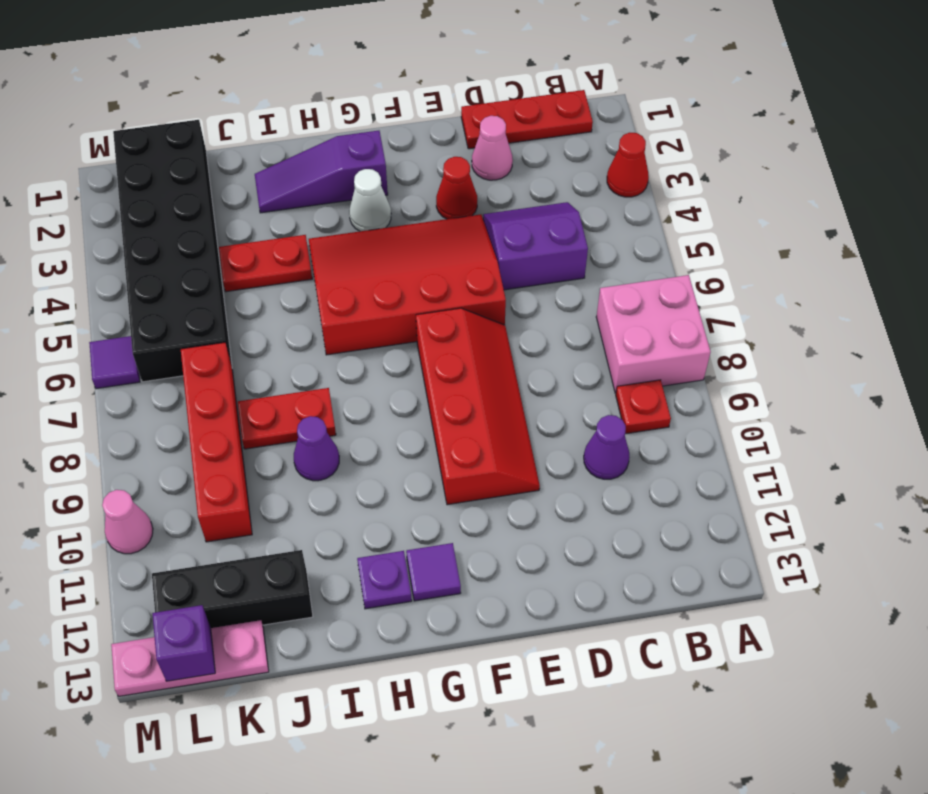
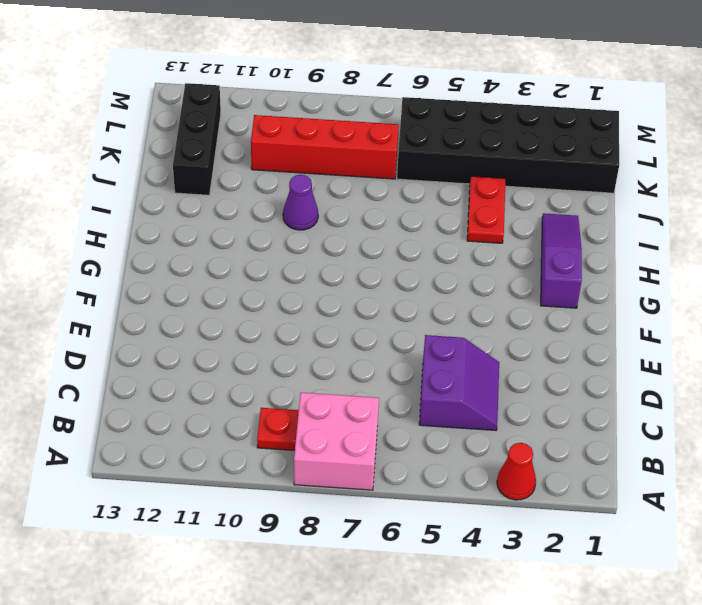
none -> red plate B1:D1 level 1
none -> purple cone C10 level 1
none -> pink cone D2 level 1

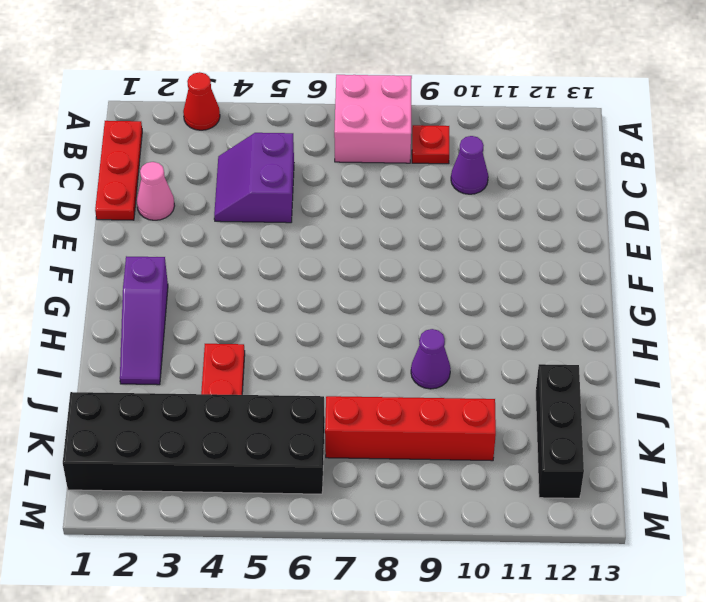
none -> red cone E3 level 1
none -> red slope E4:H6 level 1 top 6
none -> red slope E7:F10 level 1 top F

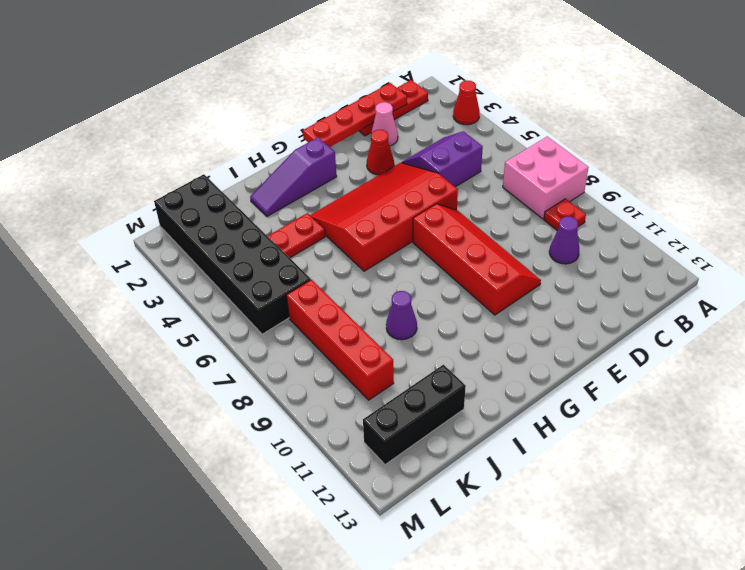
red plate C1:F1 level 2 -> none
none -> white cone G3 level 1
none -> purple tile G12 level 1
none -> purple plate H12 level 1

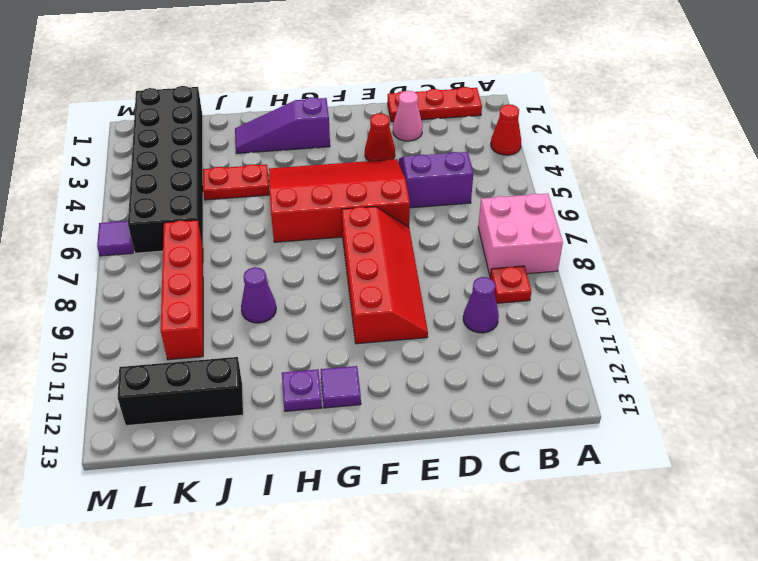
none -> white cone G3 level 1
none -> red plate I8:J8 level 1
none -> pink plate K13:M13 level 1

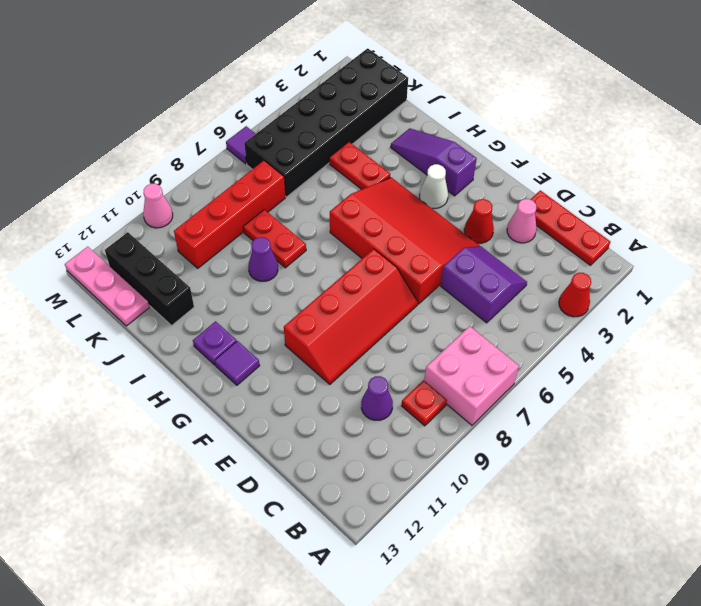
none -> purple brick L13 level 2

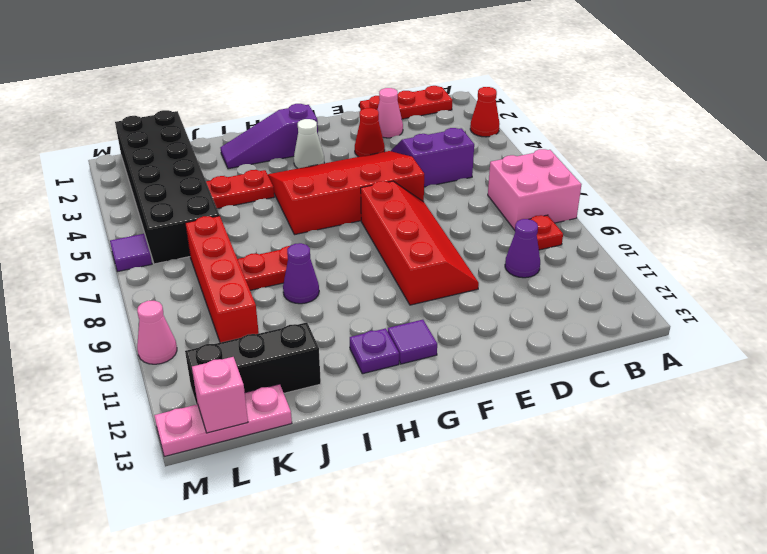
pink brick L13 level 2 -> purple brick L13 level 2

